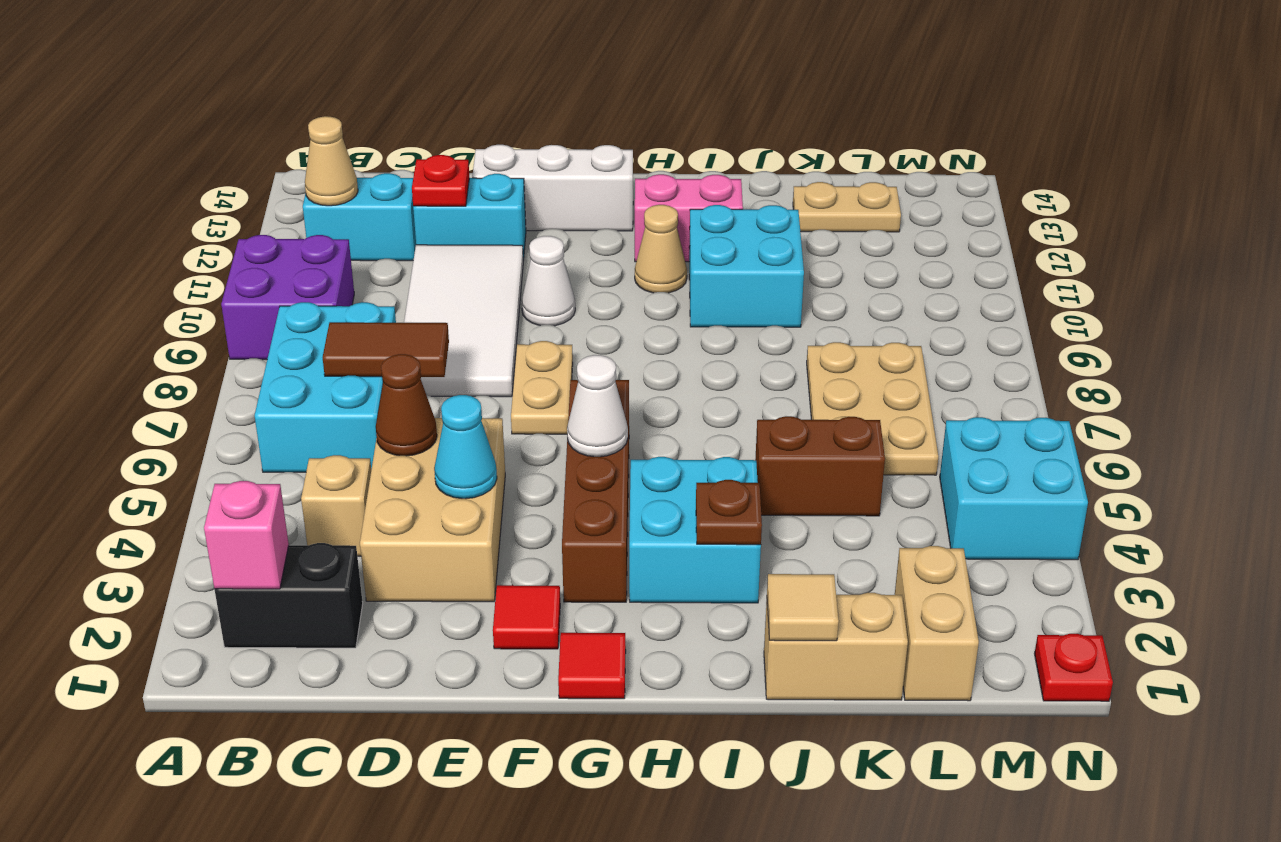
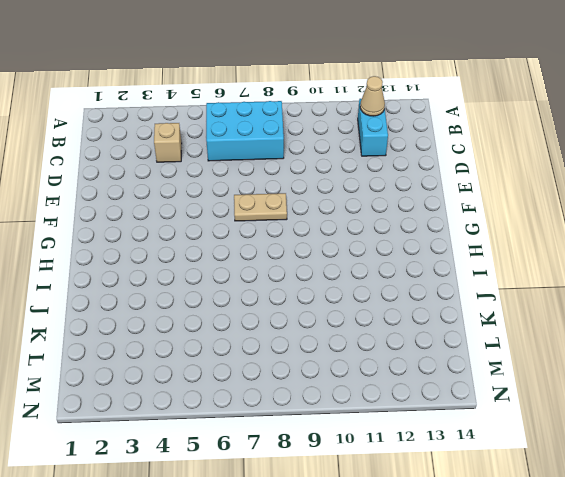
none -> purple brick A9:B10 level 1
none -> black brick B2:C2 level 1
none -> tan brick D3:E5 level 1
none -> white tile D8:E11 level 1

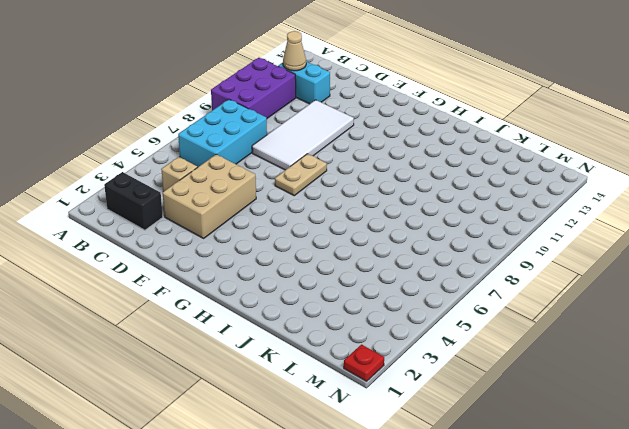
purple brick A9:B11 level 1 -> purple brick A9:B10 level 1
none -> cyan brick D12:E12 level 1
none -> white brick E13:G13 level 1
none -> red tile F2 level 1
none -> white cone F10 level 1

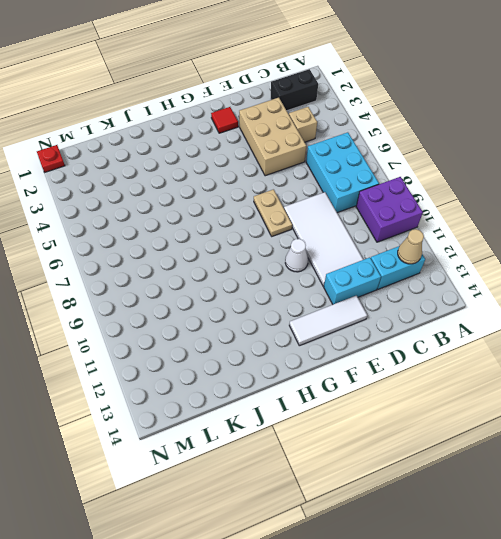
white tile E13:G13 level 1 -> white brick E13:G13 level 1
none -> red tile G1 level 1
none -> brown brick G3:G6 level 1
none -> cyan brick H3:I4 level 1
none -> tan cone H11 level 1

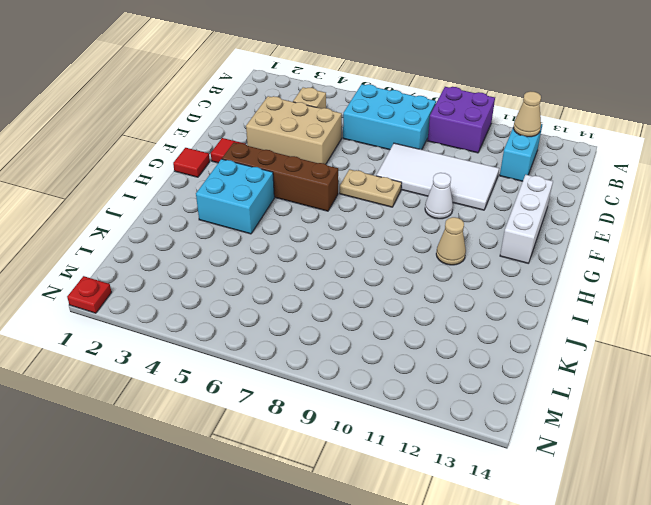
none -> black brick B2:C2 level 1
none -> cyan brick D12:E12 level 1
none -> pink brick H12:I12 level 1
none -> cyan brick I10:J11 level 1

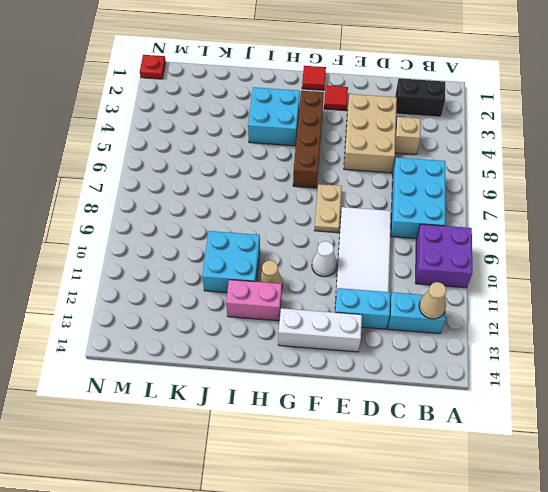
none -> tan brick J1:K1 level 1
none -> brown brick J5:K5 level 1
none -> tan plate K6:L8 level 1
none -> tan plate K13:L13 level 1

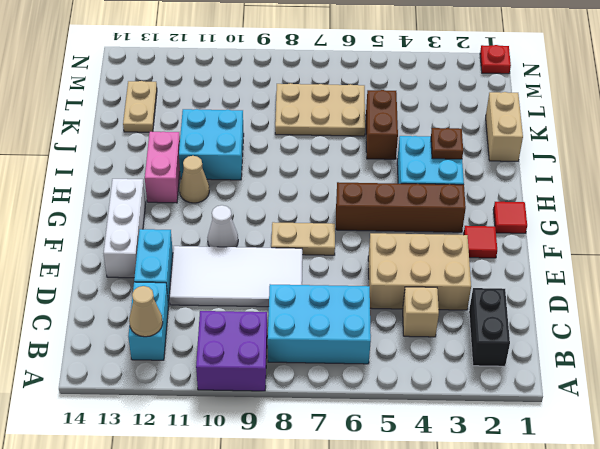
none -> tan brick L1:L2 level 1
none -> cyan brick M4:N5 level 1
none -> pink brick B2 level 2
none -> brown tile C7:D7 level 2

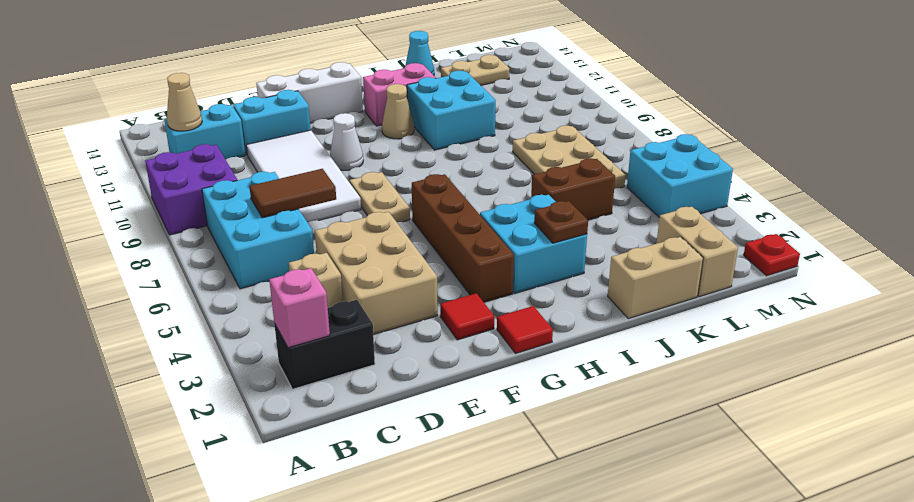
cyan cone J14 level 1 -> cyan cone E4 level 2
none -> brown cone D5 level 2
none -> red plate D12 level 2
none -> white cone G5 level 2
none -> tan tile J1 level 2

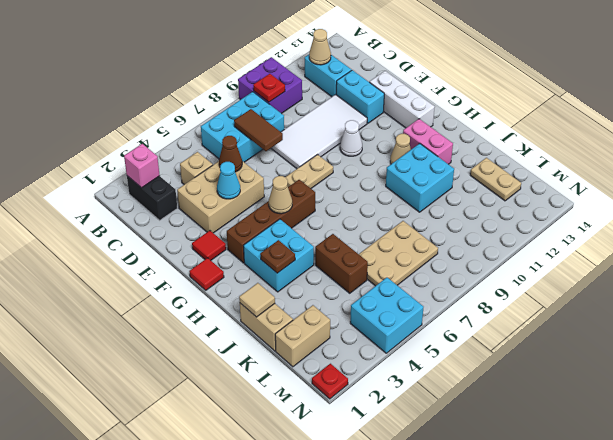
red plate B9 level 2 -> red plate D12 level 2
tan cone G5 level 2 -> white cone G5 level 2

